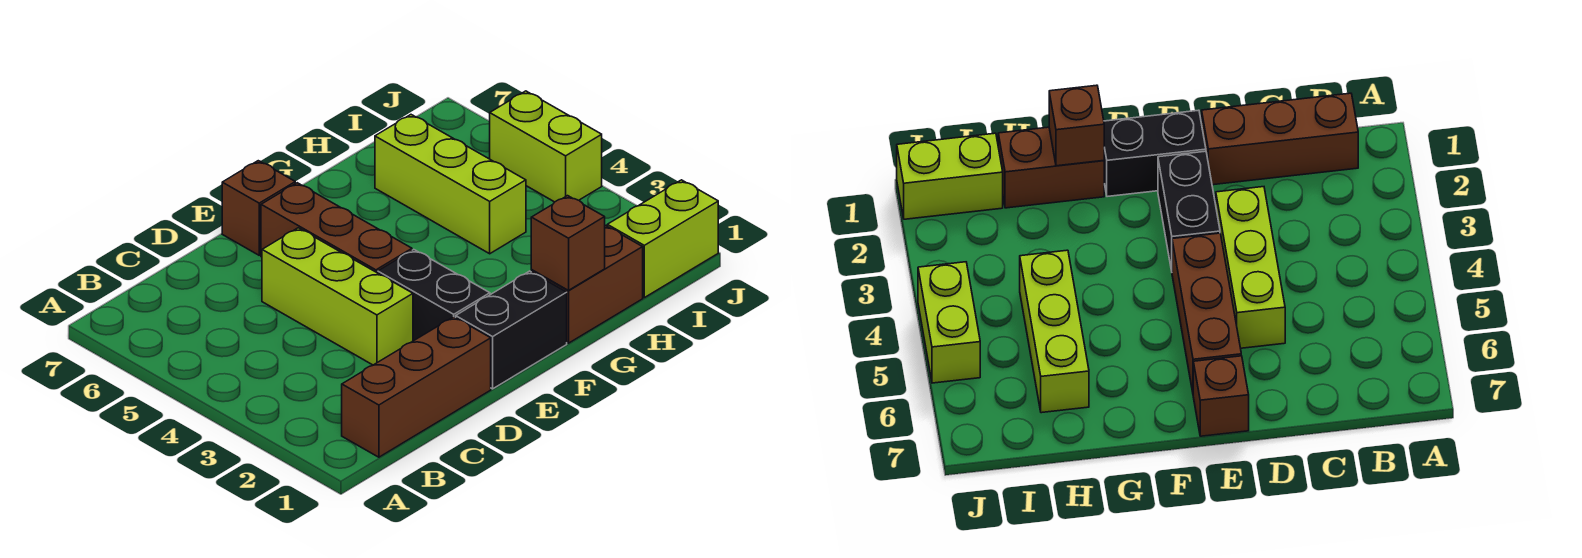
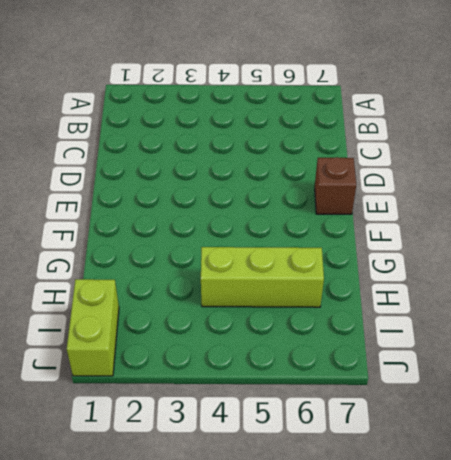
none -> brown brick B1:D1 level 1
none -> lime brick D3:D5 level 1

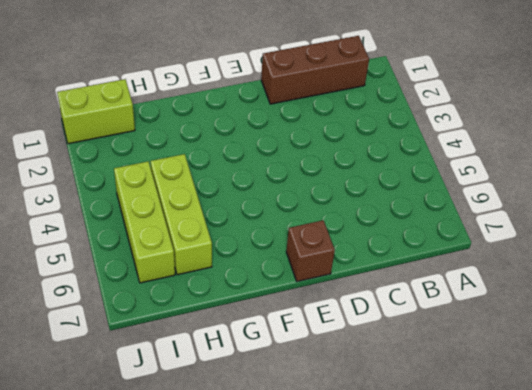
lime brick I4:I6 level 1 -> lime brick D3:D5 level 1
none -> black brick E1:F1 level 1
none -> black brick E2:E3 level 1

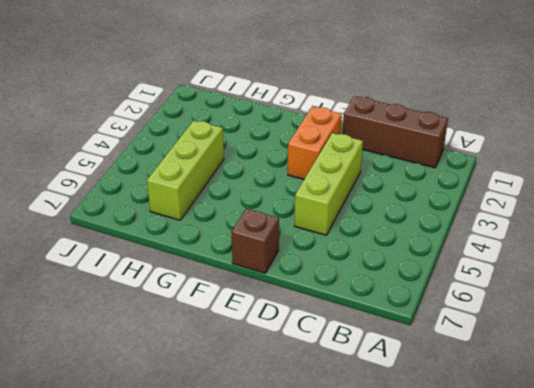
orange brick E2:E3 level 1 -> black brick E2:E3 level 1
none -> black brick E1:F1 level 1
none -> brown brick E4:E6 level 1

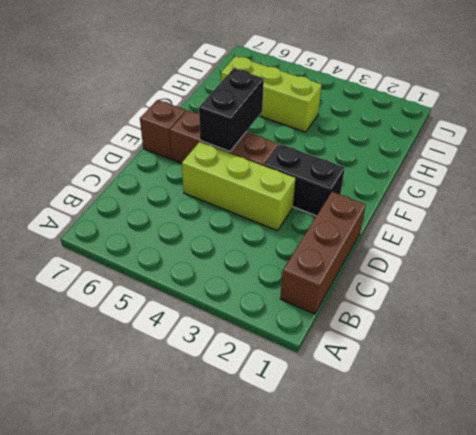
black brick E5:F5 level 2 -> black brick E1:F1 level 1
none -> brown brick G1:H1 level 1
none -> lime brick I1:J1 level 1

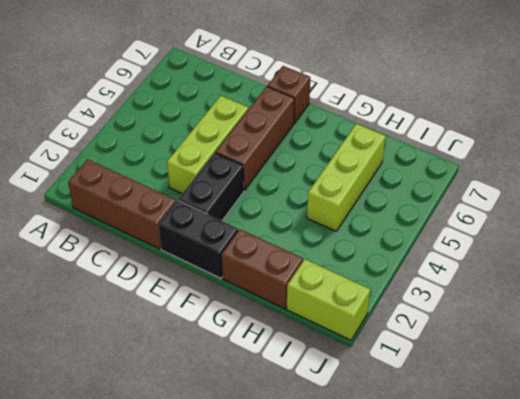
none -> lime brick J4:J5 level 1
none -> brown brick G1 level 2

